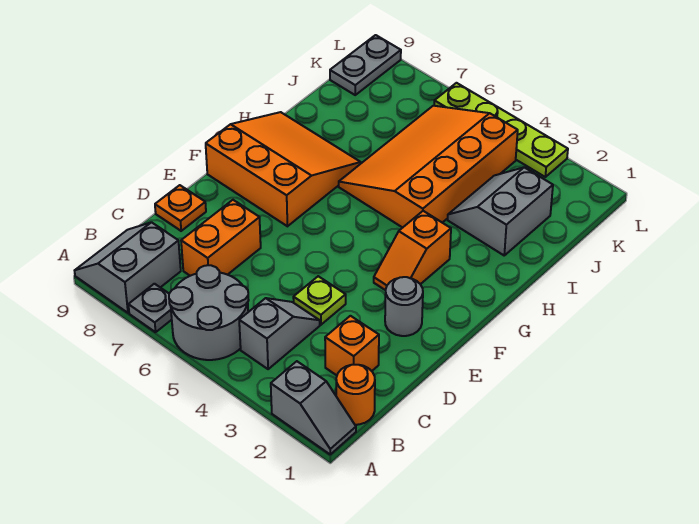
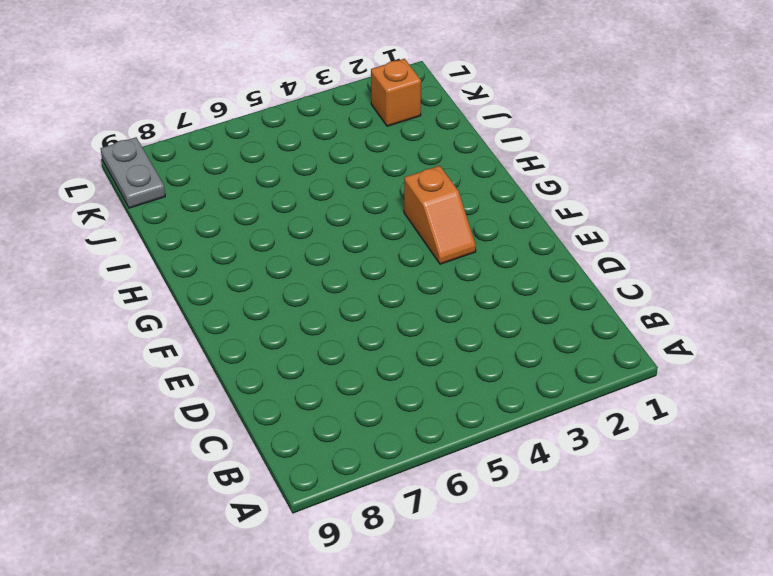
orange brick K2 level 1 -> orange brick C2 level 1
none -> grey slope A1:A2 level 1 top 2
none -> grey round brick A5:B6 level 1
none -> grey plate A7 level 1

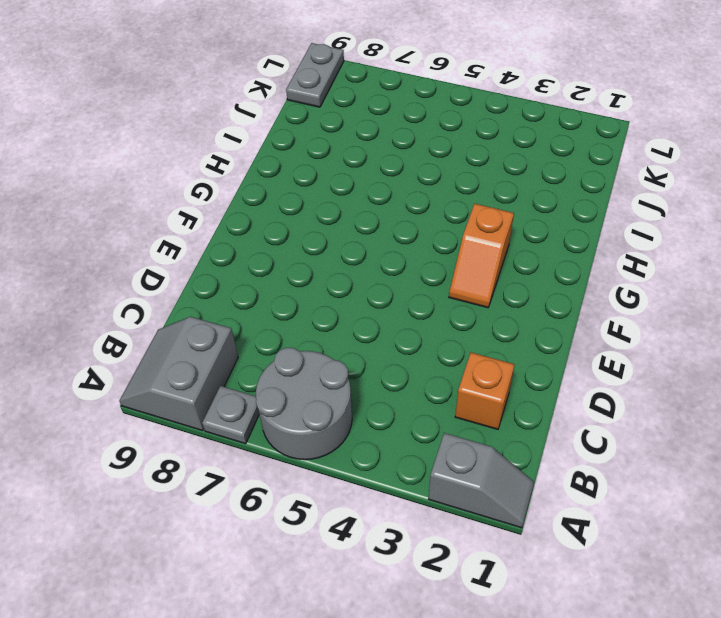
none -> orange round brick B1 level 1
none -> grey slope B4:C4 level 1 top B
none -> orange brick C7:D7 level 1

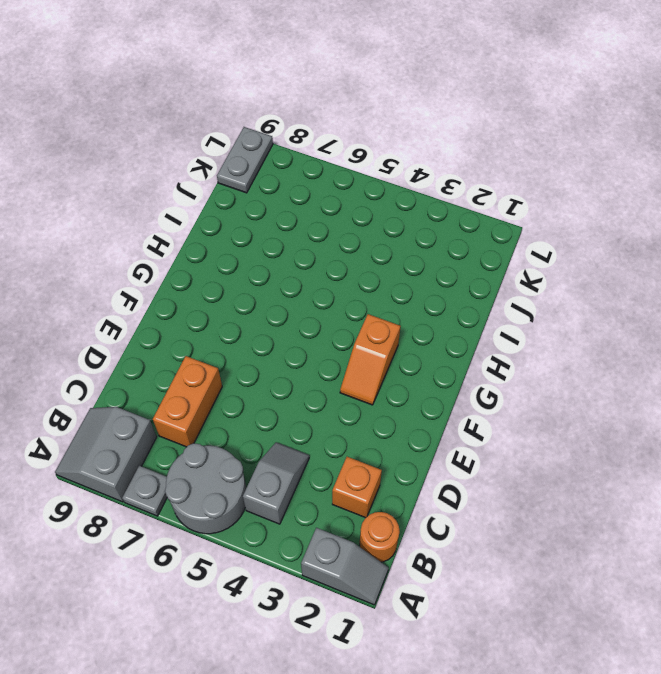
none -> lime plate D4 level 1
none -> orange plate D9 level 1
none -> grey round brick E2 level 1

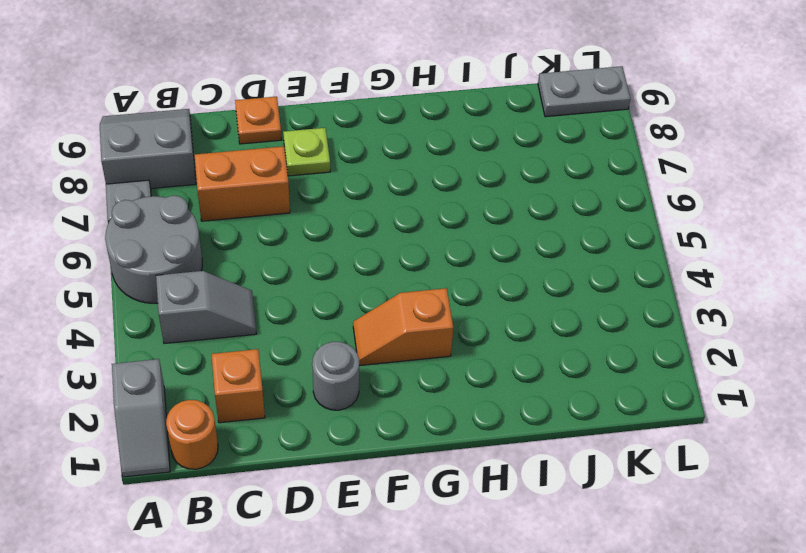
lime plate E8 level 1 -> lime plate D4 level 1
none -> orange slope F7:H9 level 1 top F
none -> orange slope H4:K6 level 1 top 4
none -> grey slope I2:J3 level 1 top 2

